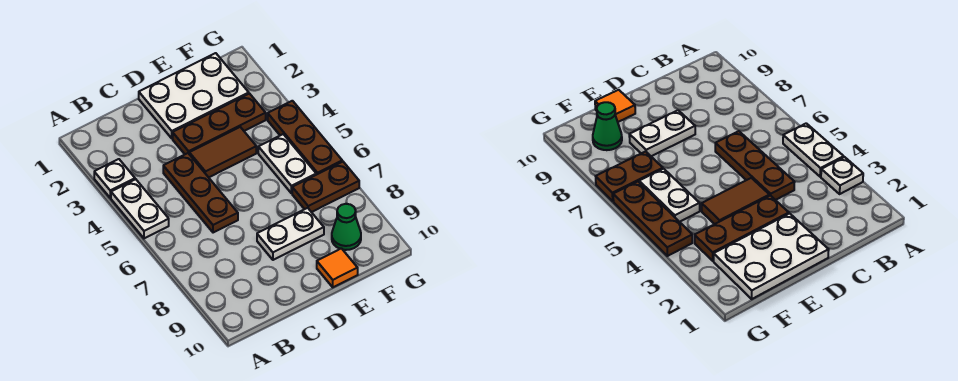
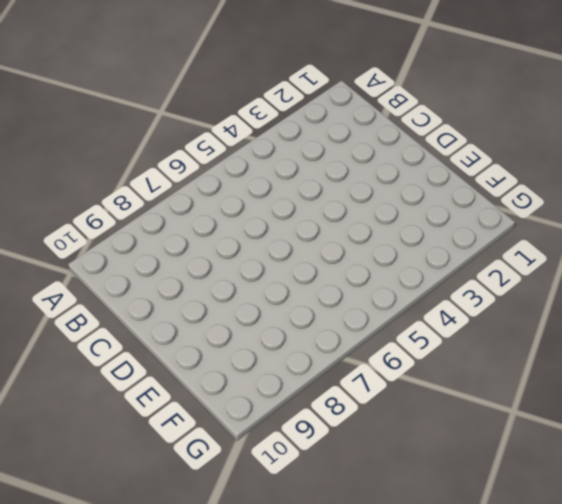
none -> white plate A3 level 1
none -> white plate A4:A5 level 1
none -> brown plate C4:C6 level 1

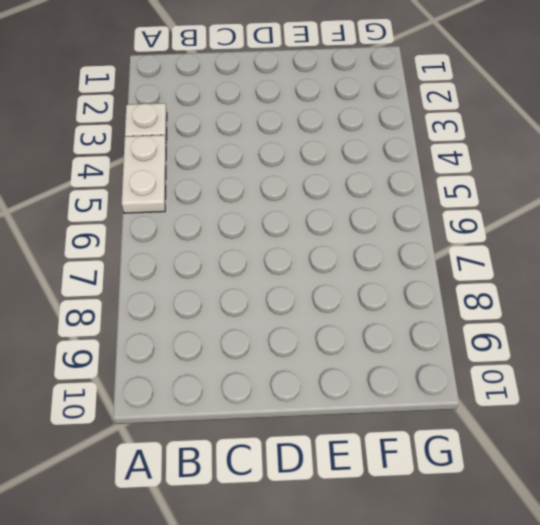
none -> brown plate C4:C6 level 1
none -> white plate D1:F2 level 1
none -> brown plate D3:F3 level 1

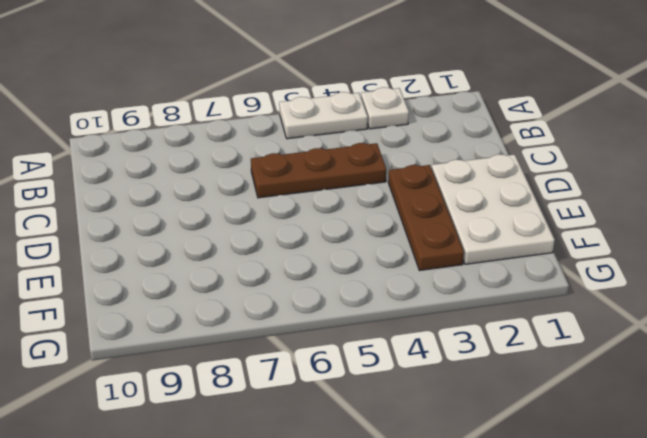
none -> brown tile D4:E4 level 1
none -> white plate D8:E8 level 1
none -> orange tile E10 level 1

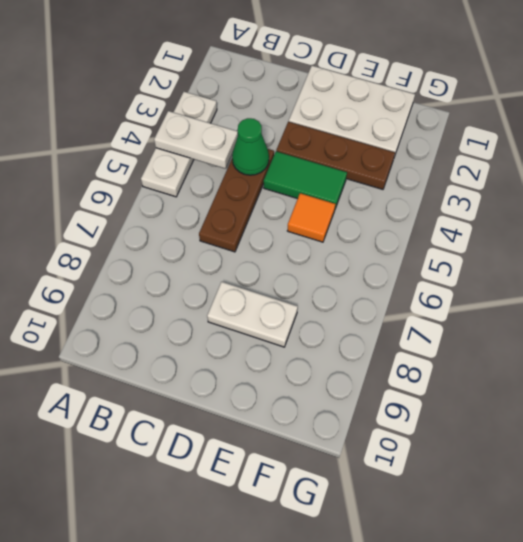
white plate A4:B4 level 2 -> white plate F5:F6 level 1
green cone C4 level 2 -> green cone F9 level 1
green tile D4:E4 level 1 -> brown tile D4:E4 level 1
orange tile E5 level 1 -> orange tile E10 level 1
none -> brown plate F7:G7 level 1
none -> brown plate G4:G6 level 1

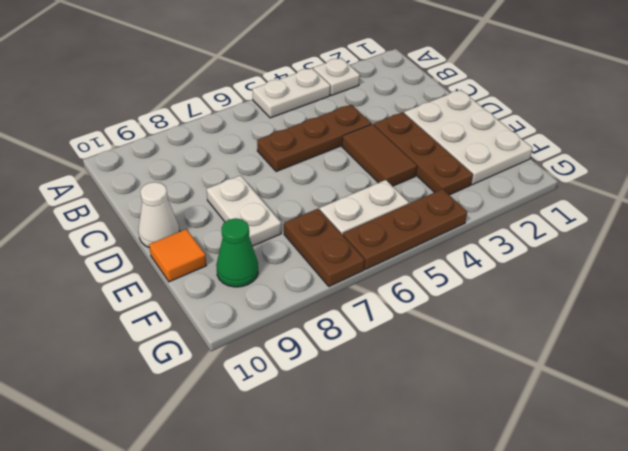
white cone D10 level 1 -> none

